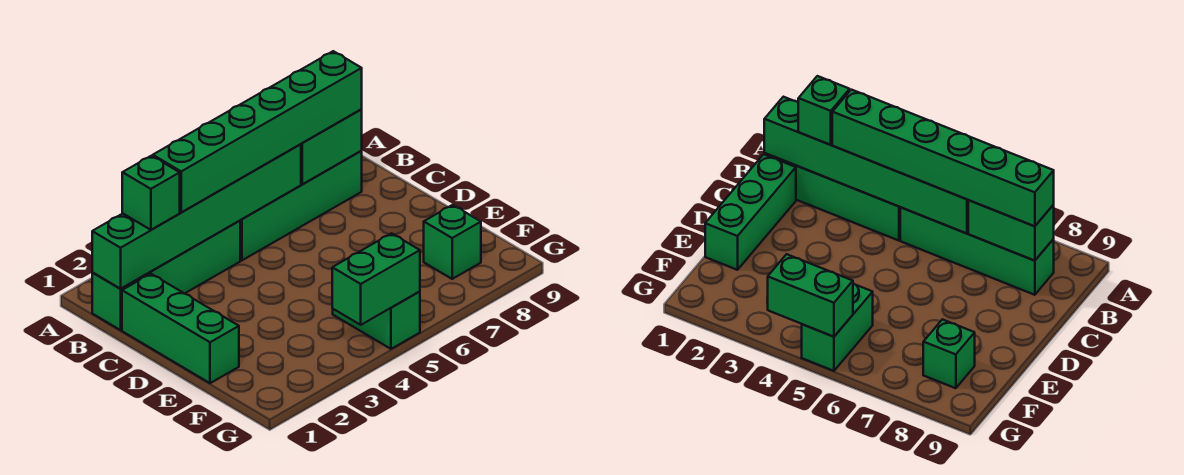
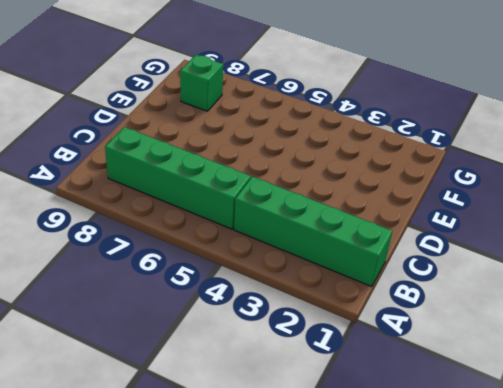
none -> green brick C1:E1 level 1
none -> green brick F5:G5 level 1

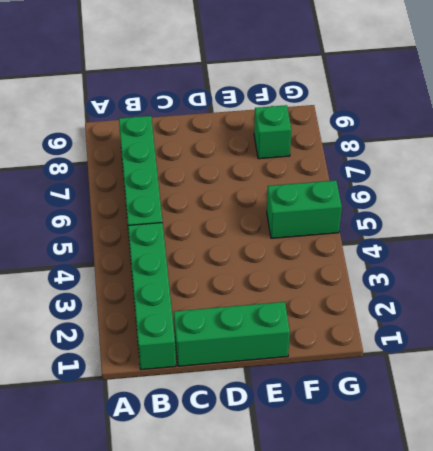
none -> green brick B1:B6 level 2
none -> green brick B7:B8 level 2

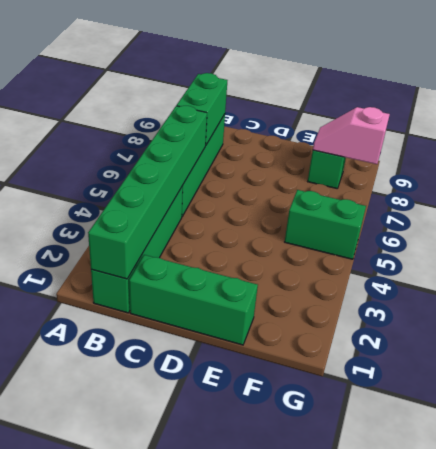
pink slope F8:G8 level 2 top G -> none
none -> green brick G4:G5 level 2
none -> green brick B2 level 3

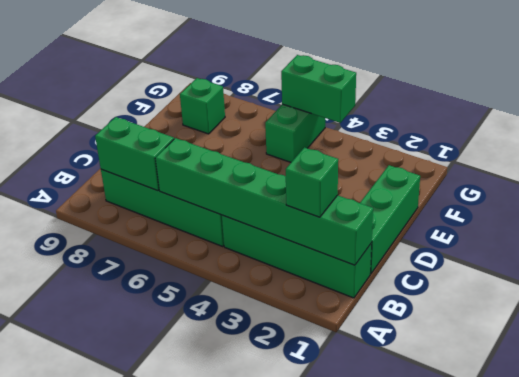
none -> green brick B3:B8 level 3

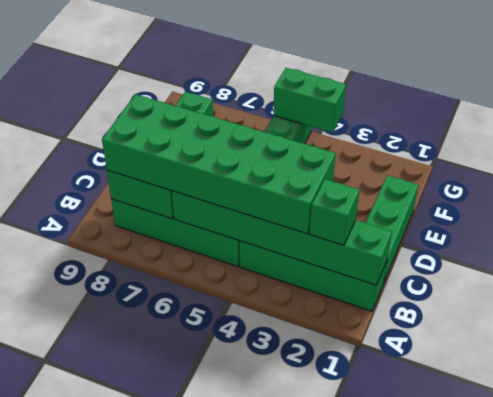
green brick B3:C8 level 3 -> green brick B3:B8 level 3

